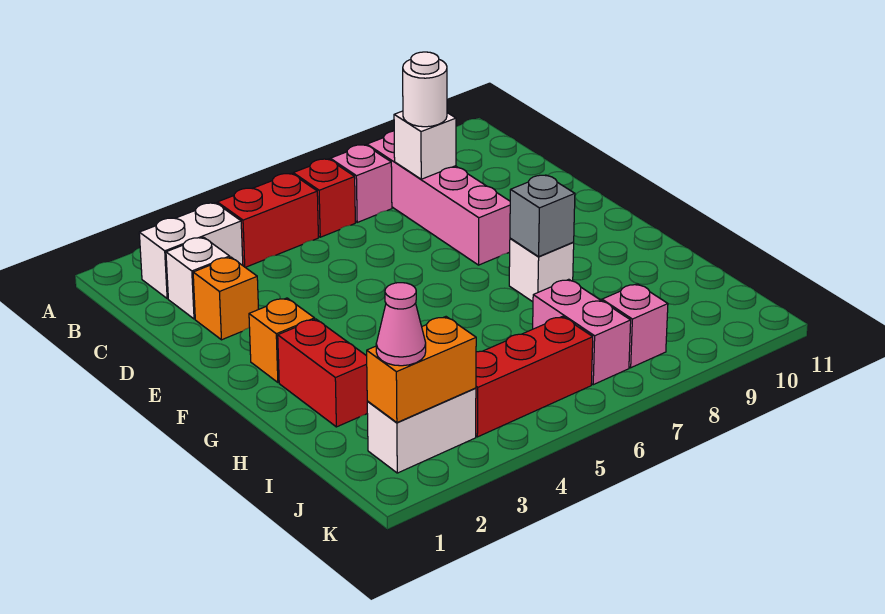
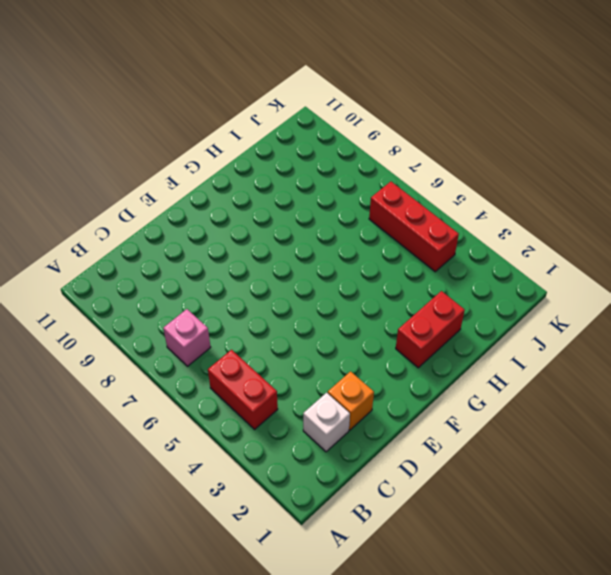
none -> white brick B2:B3 level 1
none -> red brick B6 level 1
none -> pink brick B8:E8 level 1

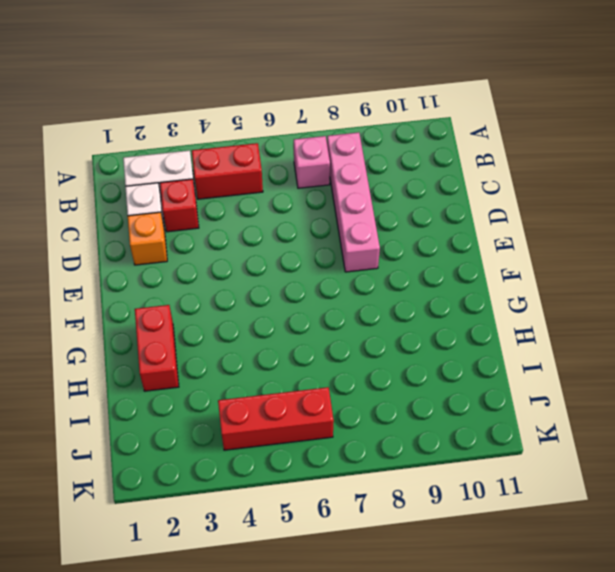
red brick C3 level 1 -> red brick B6 level 1
none -> orange brick F2 level 1
none -> white brick G8 level 1
none -> pink brick I7:J7 level 1

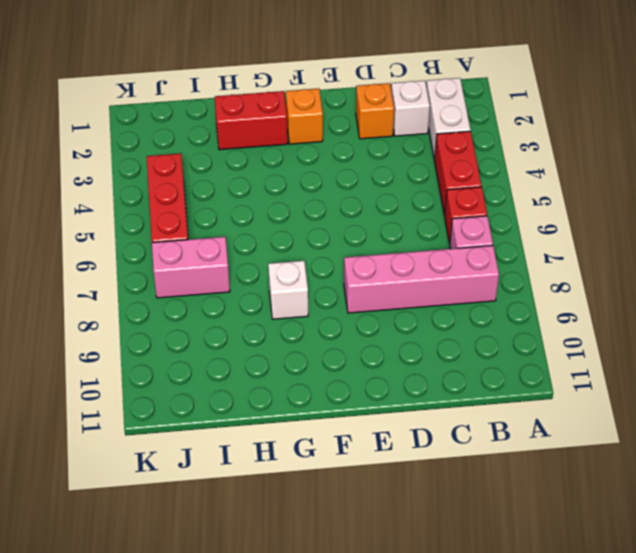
none -> white brick J2:J3 level 1
none -> pink brick J8 level 1
none -> white brick C8 level 2

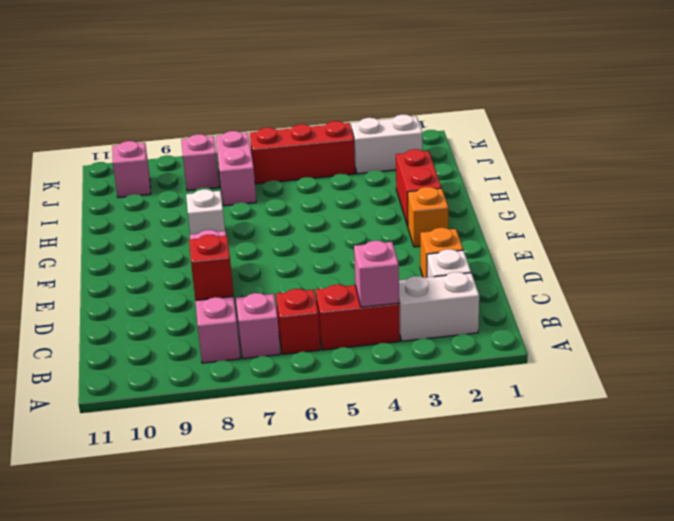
pink brick B4 level 2 -> none
red brick C8 level 2 -> white brick C8 level 2
pink brick J10 level 1 -> none
none -> grey brick G8 level 2
none -> orange brick J2:J3 level 2
none -> white round brick C8 level 3

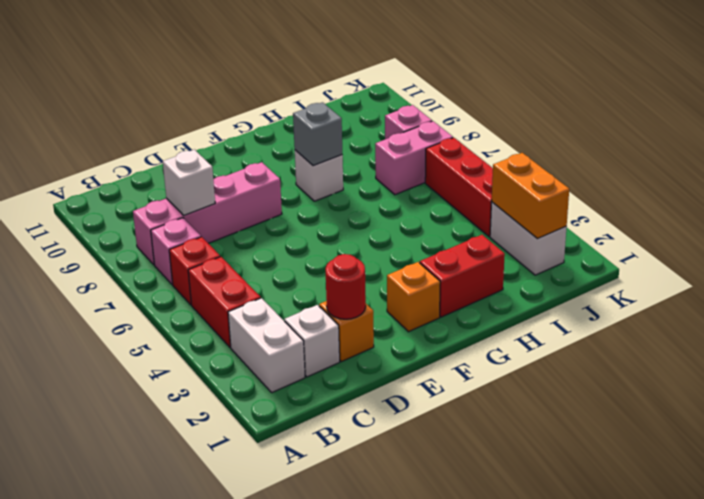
red round brick D2 level 2 -> none
none -> white round brick C8 level 3
none -> pink cone J2 level 3

